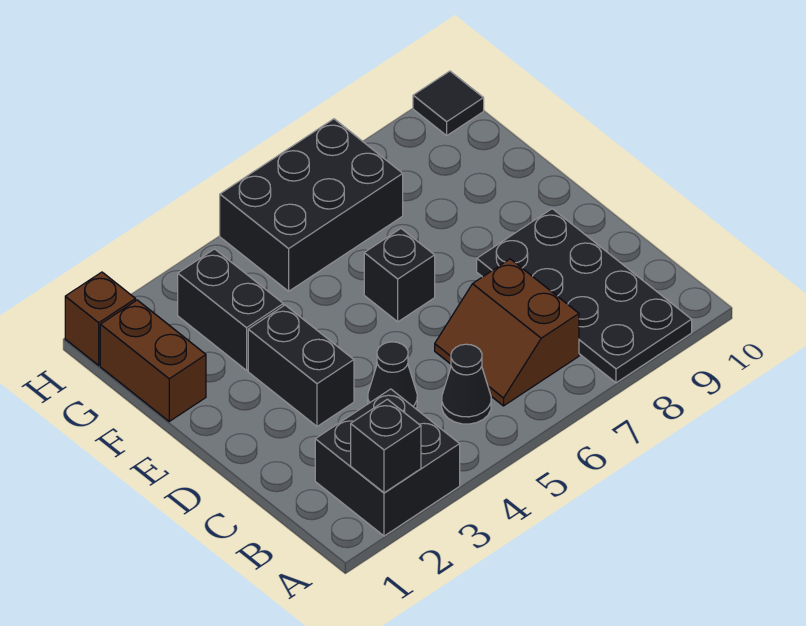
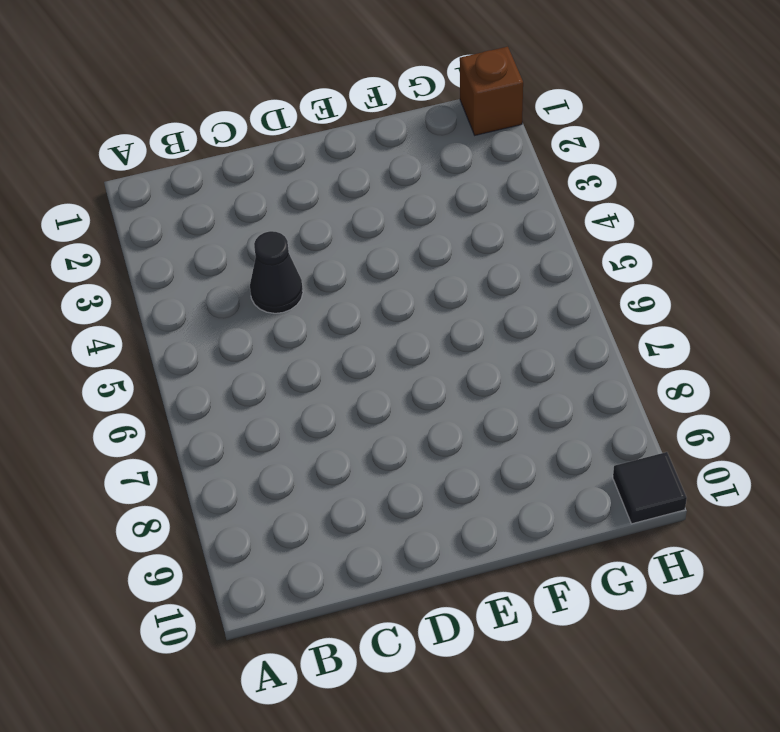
none -> black brick A2:B3 level 1
none -> black plate A8:D9 level 1
none -> black cone B5 level 1

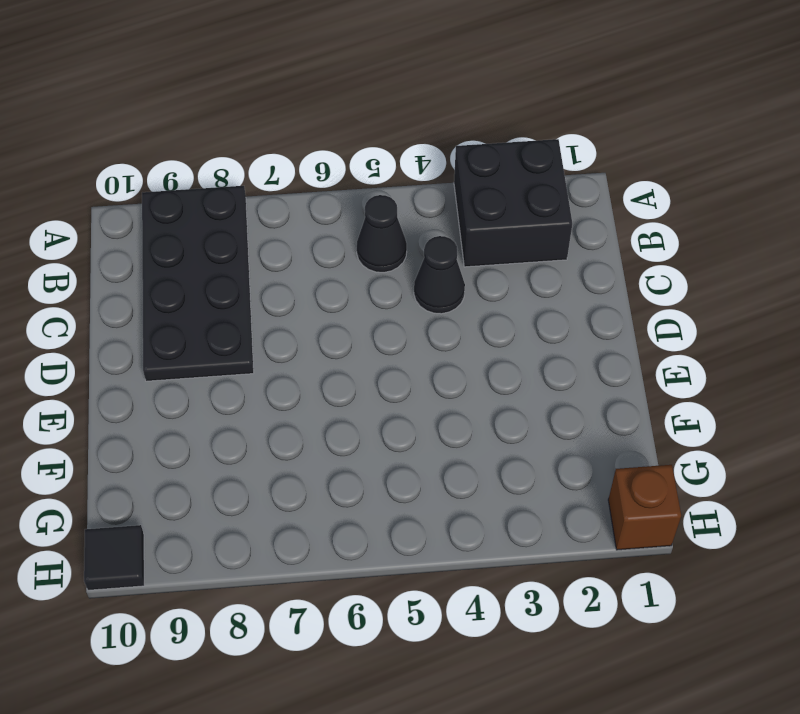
none -> brown slope B6:C7 level 1 top 7
none -> black brick D3:E3 level 1
none -> black brick E6 level 1

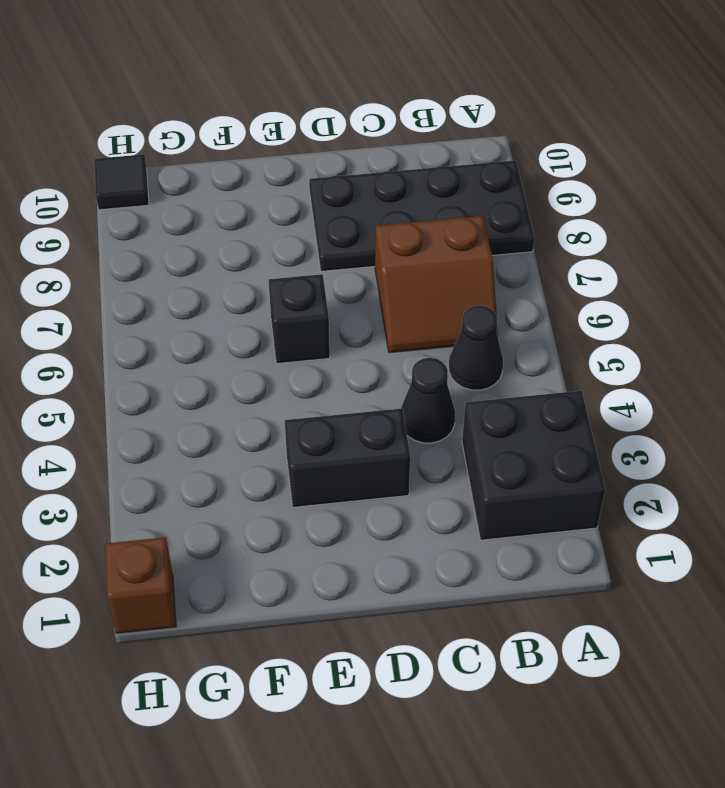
none -> brown brick F1:G1 level 1
none -> black brick F3:G3 level 1
none -> black brick G5:H7 level 1

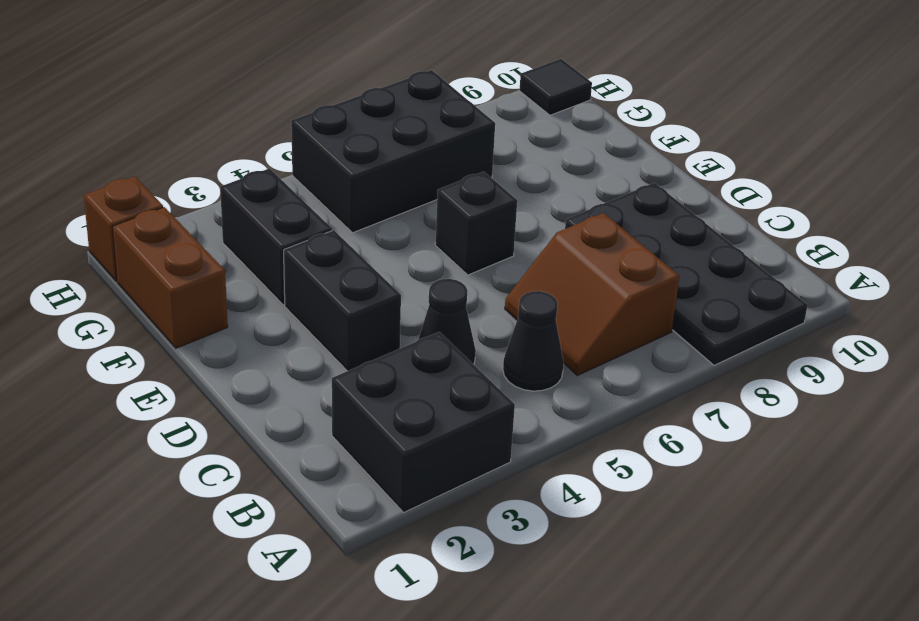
none -> black brick A2 level 2

